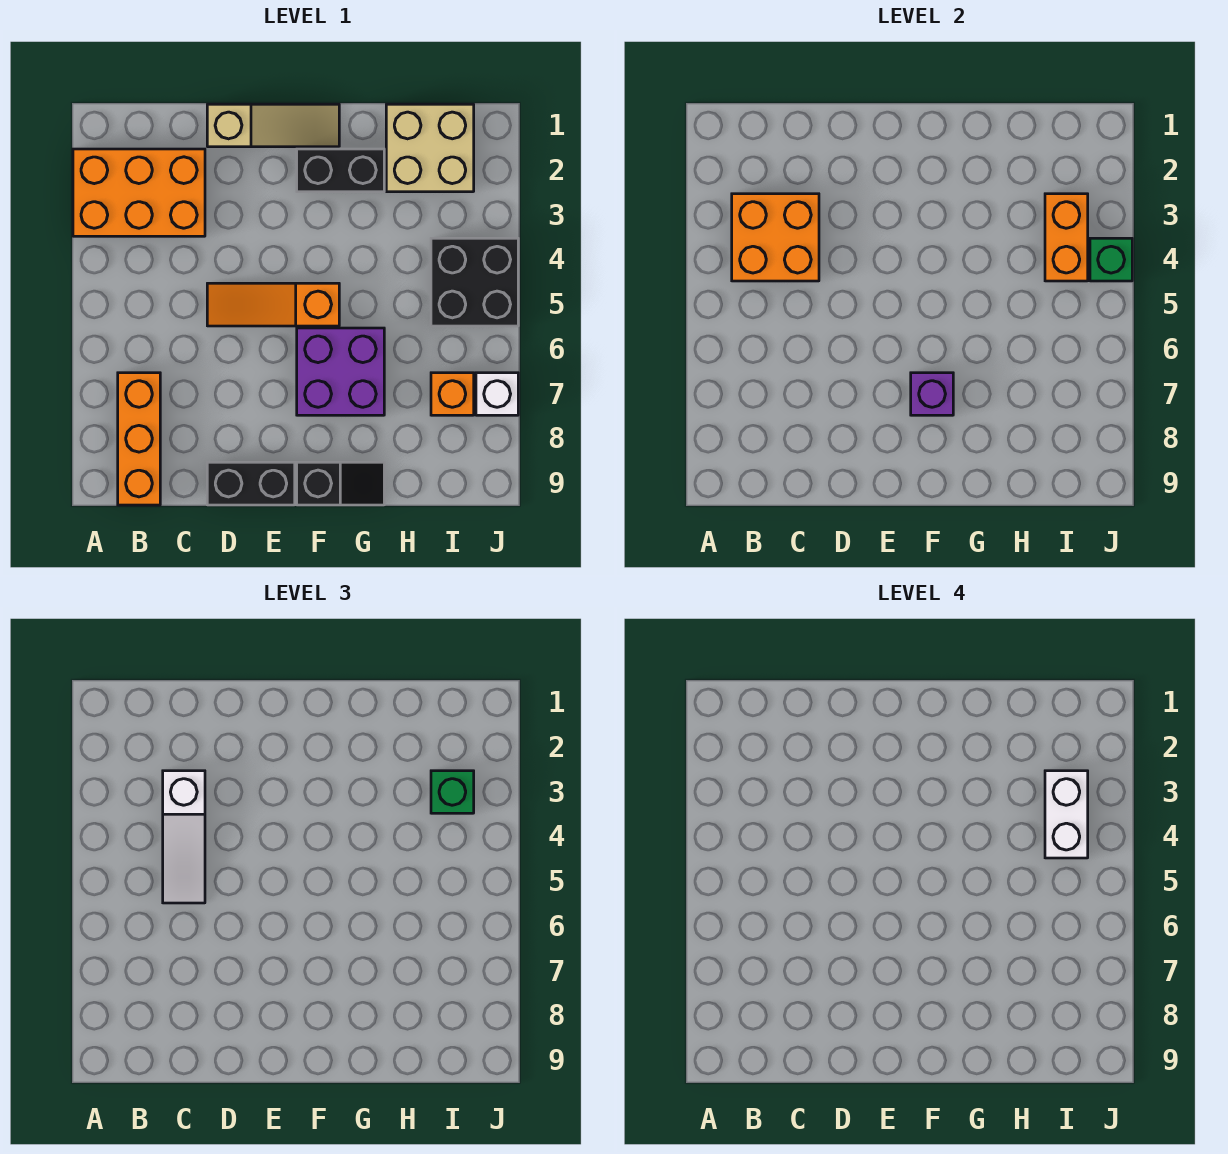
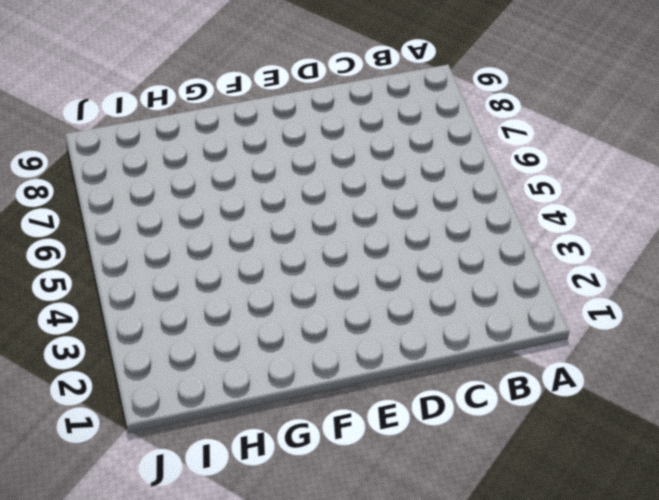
none -> orange brick A2:C3 level 1
none -> orange brick B7:B9 level 1
none -> tan slope D1:F1 level 1 top D

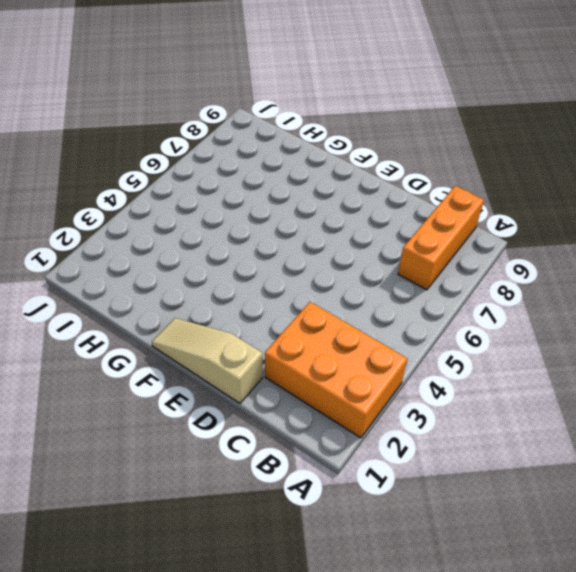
none -> orange slope D5:F5 level 1 top F
none -> black brick D9:E9 level 1
none -> black brick F2:G2 level 1

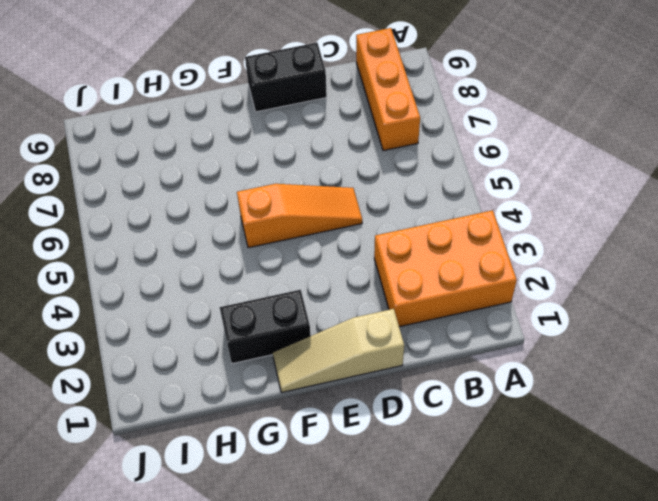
none -> purple brick F6:G7 level 1
none -> black slope F9:G9 level 1 top F
none -> tan brick H1:I2 level 1

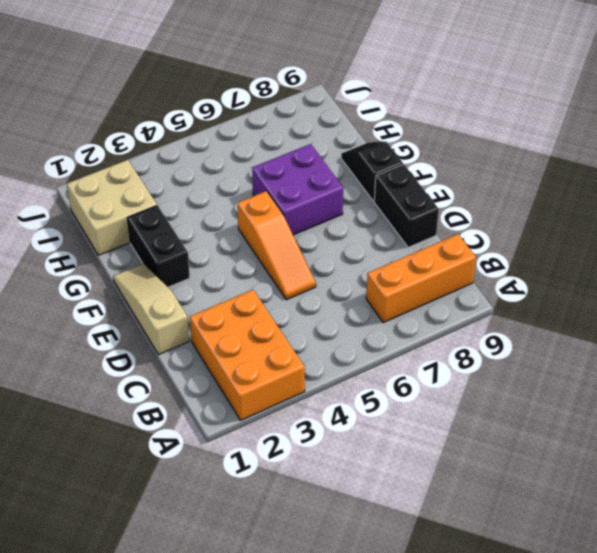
none -> black brick I4:J5 level 1
none -> orange brick I7 level 1
none -> white brick J7 level 1

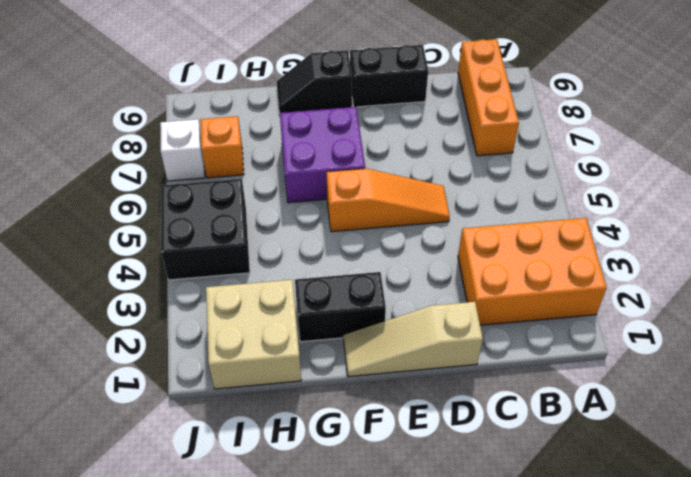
none -> orange brick B3:C4 level 2
none -> purple brick F7 level 2
none -> orange brick I3:I4 level 2

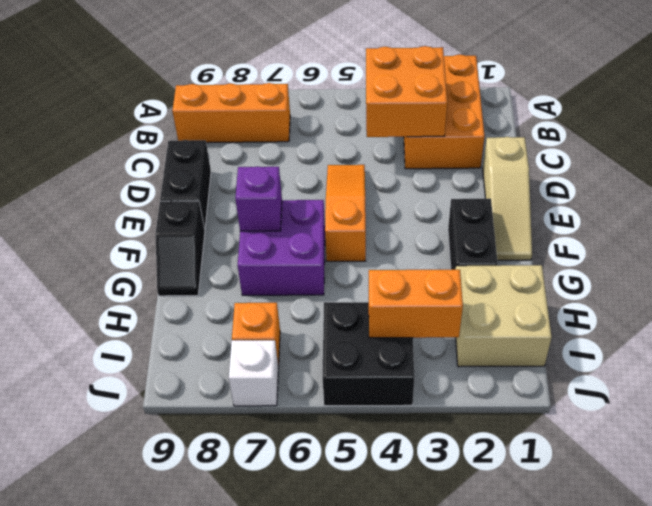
none -> green brick J4 level 2
none -> white slope C3:C5 level 3 top 3
none -> green brick I3 level 3

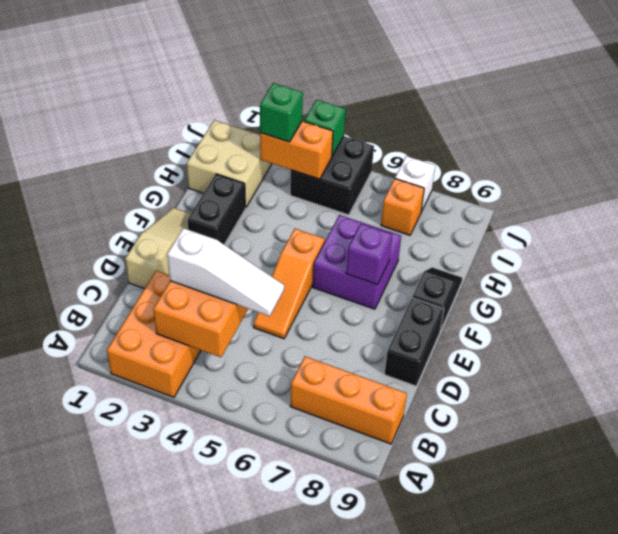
none -> white brick I3:I4 level 4

